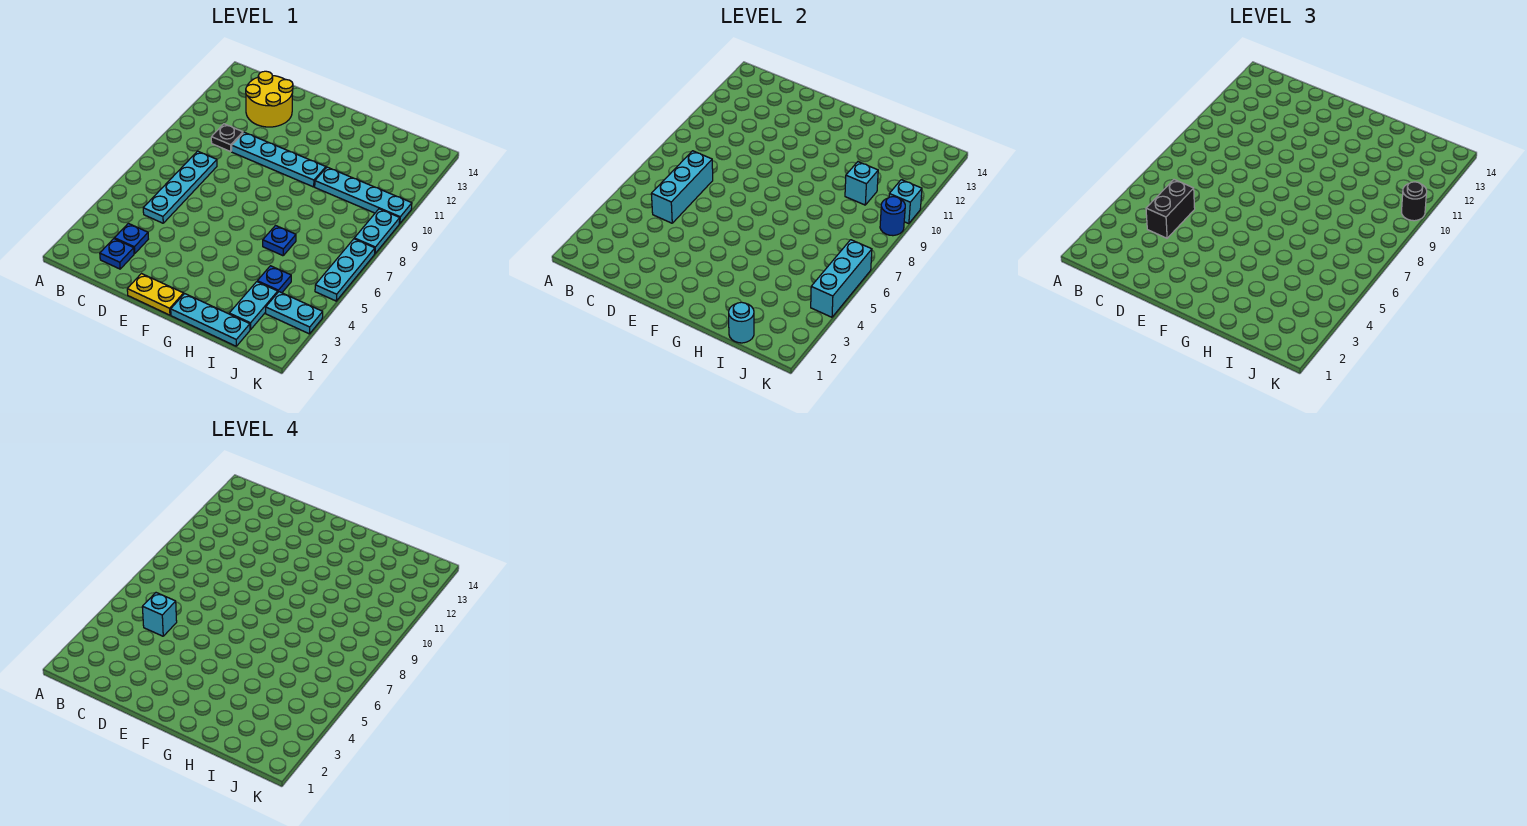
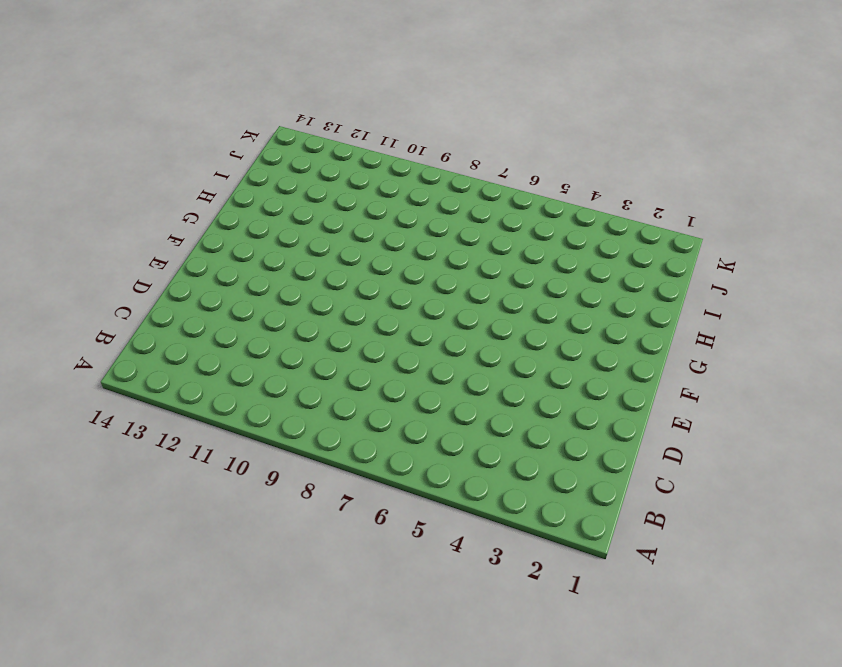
none -> blue plate C2 level 1
none -> blue plate C3 level 1
none -> cyan plate C5:C8 level 1

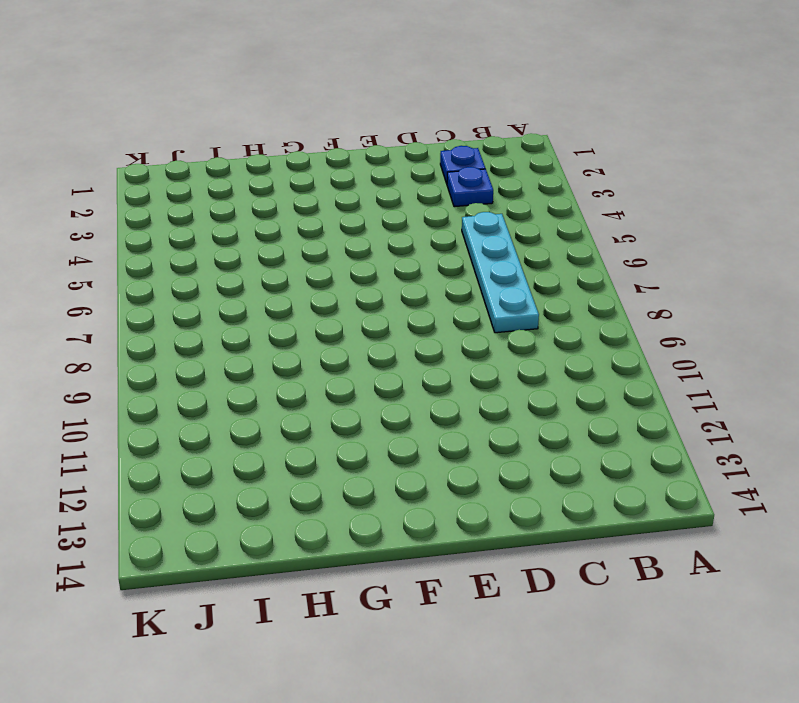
none -> black plate C10 level 1
none -> yellow round brick C12:D13 level 1
none -> cyan plate D10:G10 level 1

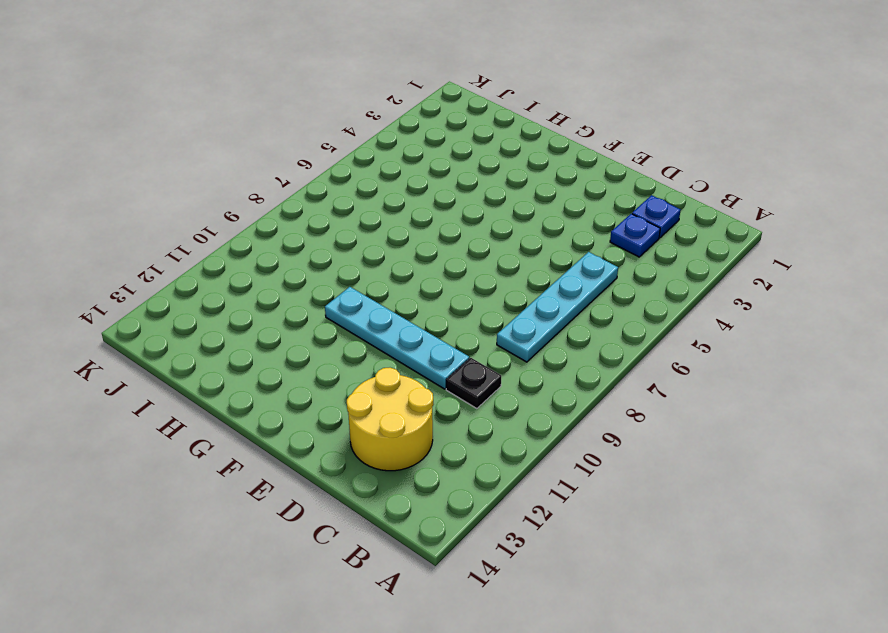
none -> yellow plate E1:F1 level 1
none -> cyan plate G1:I1 level 1
none -> blue plate H6 level 1

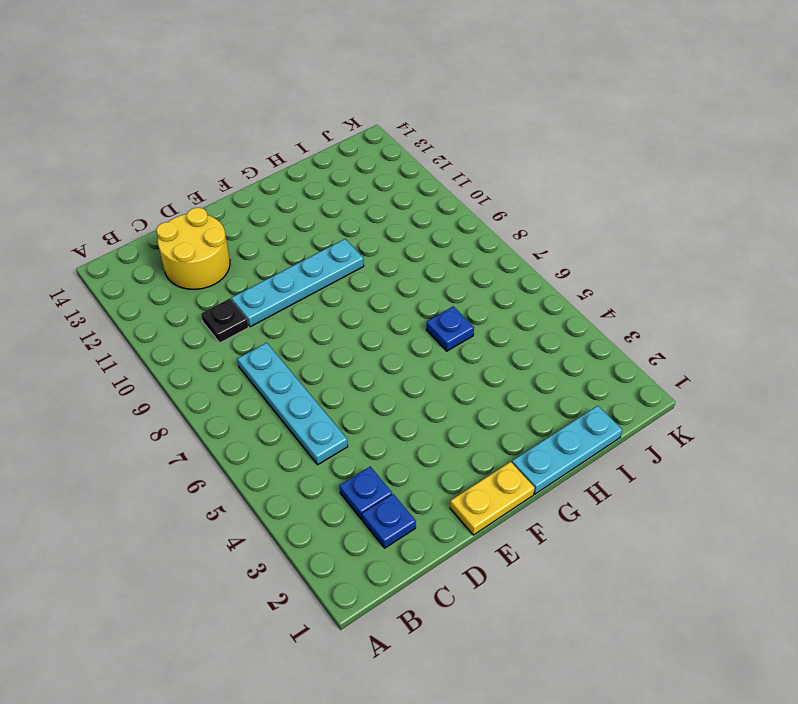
none -> cyan plate H10:K10 level 1
none -> cyan plate I2:I3 level 1
none -> blue plate I4 level 1

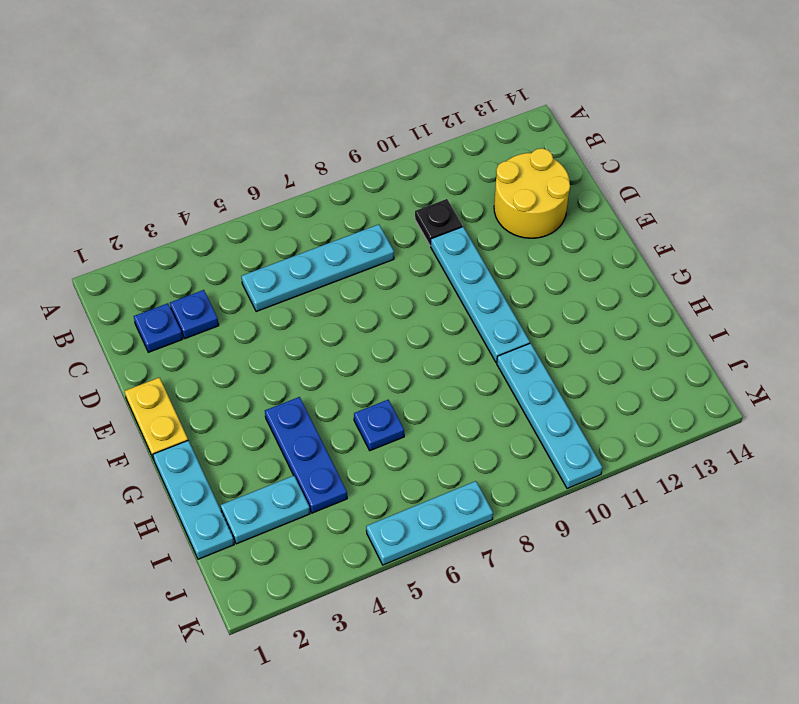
blue plate G4:I4 level 1 -> blue plate I4 level 1
none -> cyan plate J3:K3 level 1
none -> cyan plate K8:K9 level 1
none -> cyan brick C5:C7 level 2

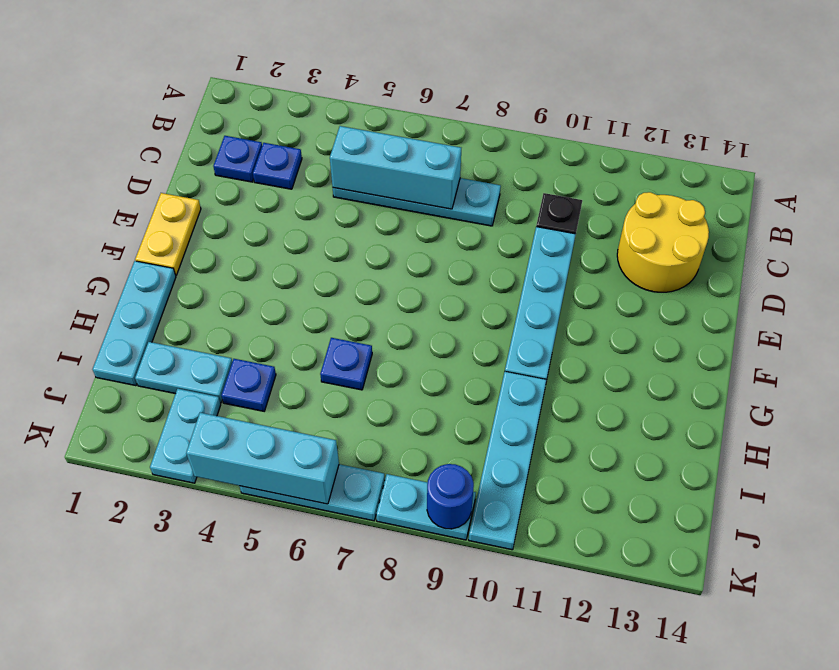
none -> cyan round brick I1 level 2
none -> cyan brick I10 level 2
none -> cyan brick K10 level 2

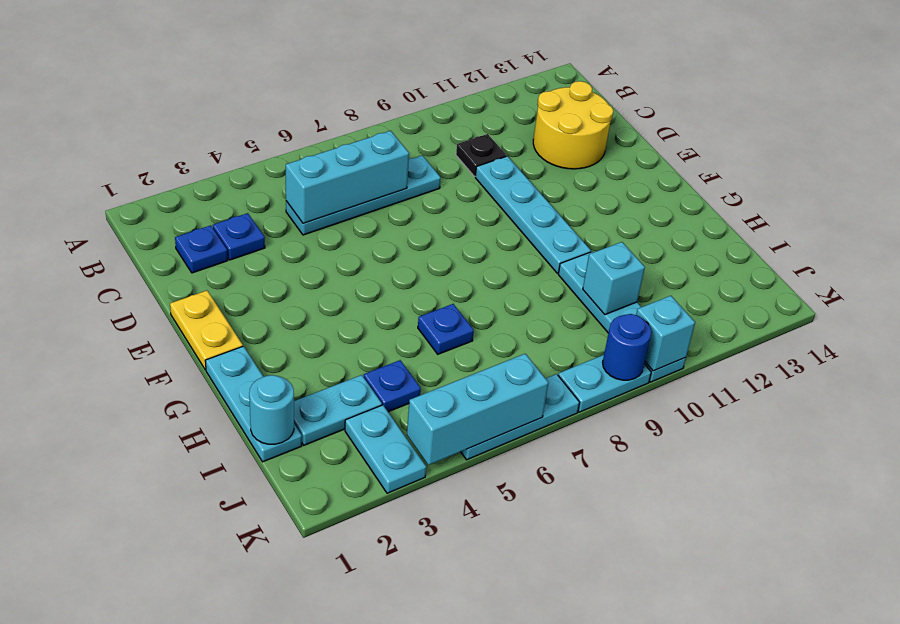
none -> black brick C4:C5 level 3
none -> black round brick K10 level 3
none -> cyan brick C5 level 4

